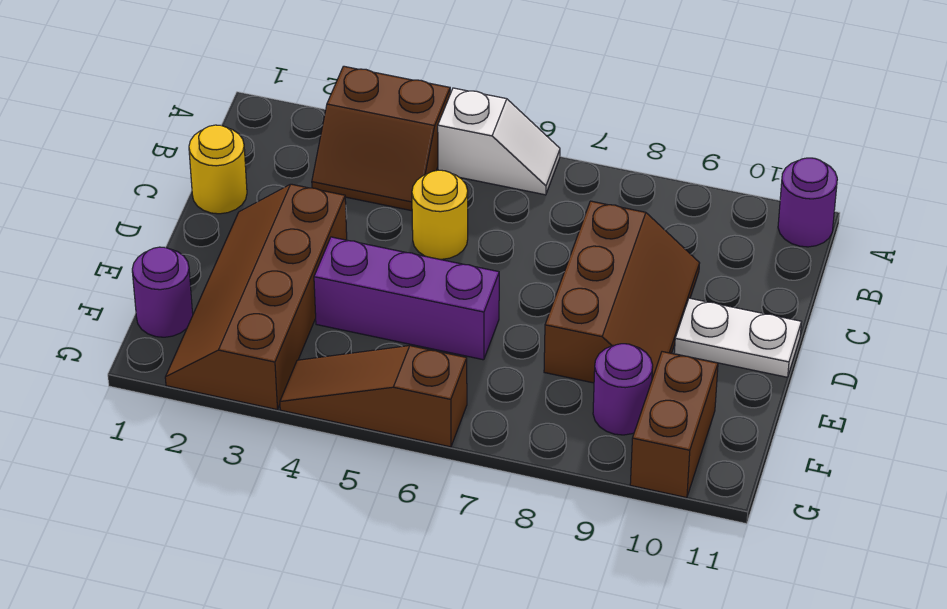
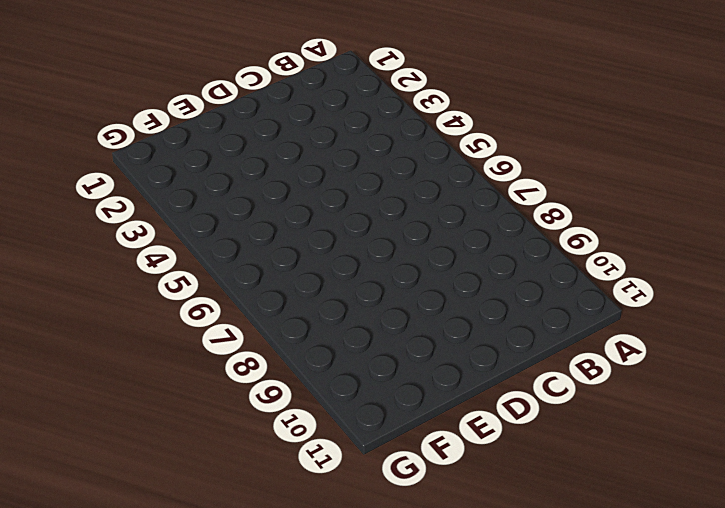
none -> brown slope A3:B4 level 1 top A
none -> white slope A5:A6 level 1 top 5
none -> purple round brick A11 level 1

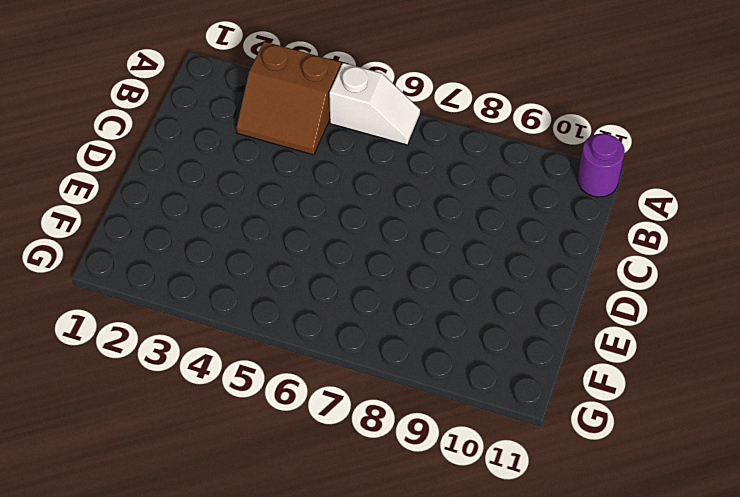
none -> yellow round brick C1 level 1
none -> yellow round brick C5 level 1
none -> brown slope C8:E9 level 1 top 8

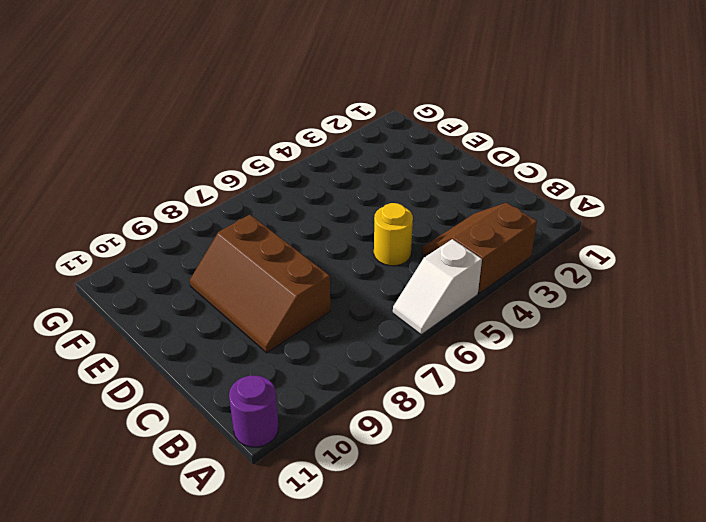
none -> yellow round brick C1 level 1
none -> brown slope D2:G3 level 1 top 3
none -> white plate D10:D11 level 1

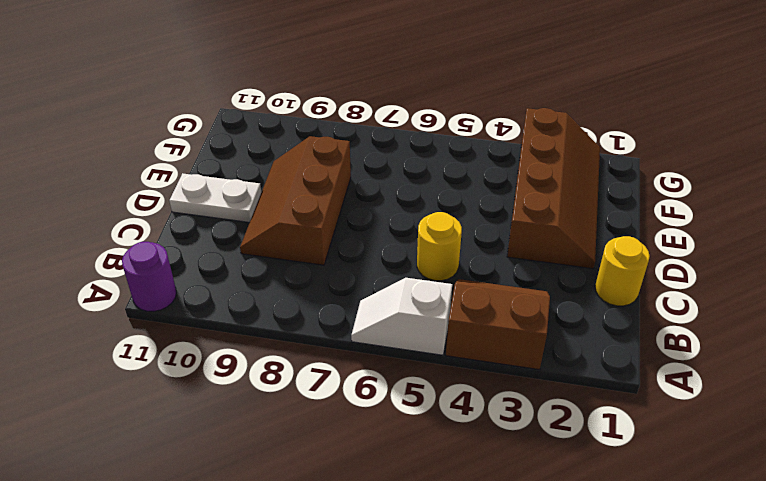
none -> purple brick E4:E6 level 1
none -> purple round brick F1 level 1
none -> purple round brick F9 level 1

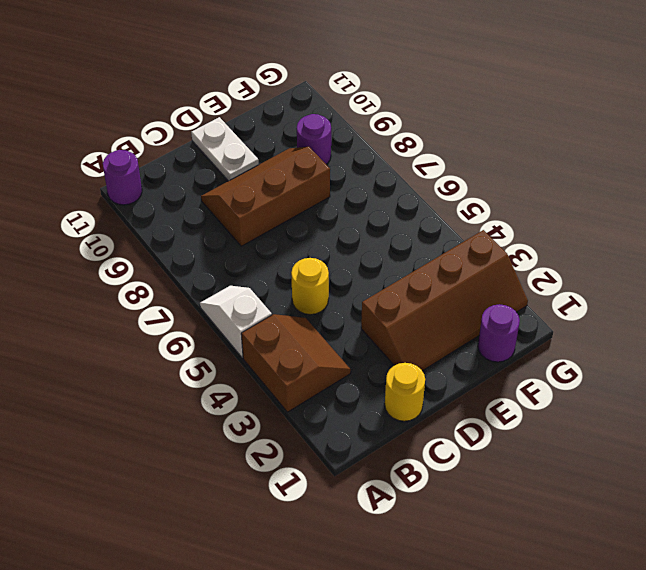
none -> purple brick E4:E6 level 1
none -> brown brick F10:G10 level 1
none -> brown slope G4:G6 level 1 top 6

